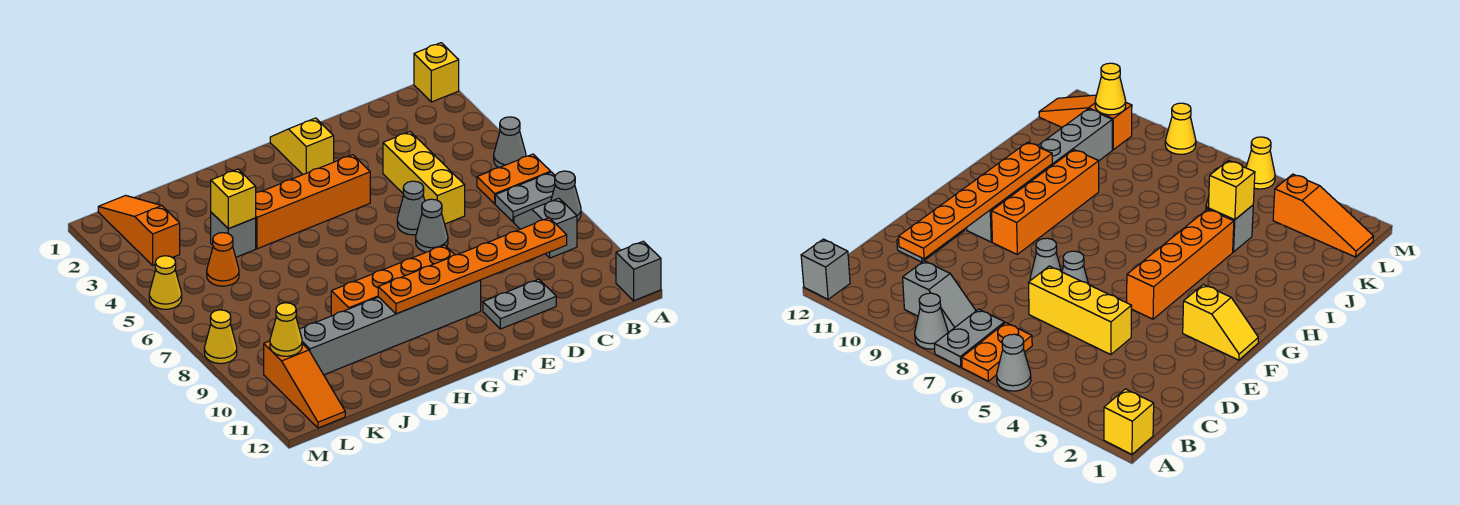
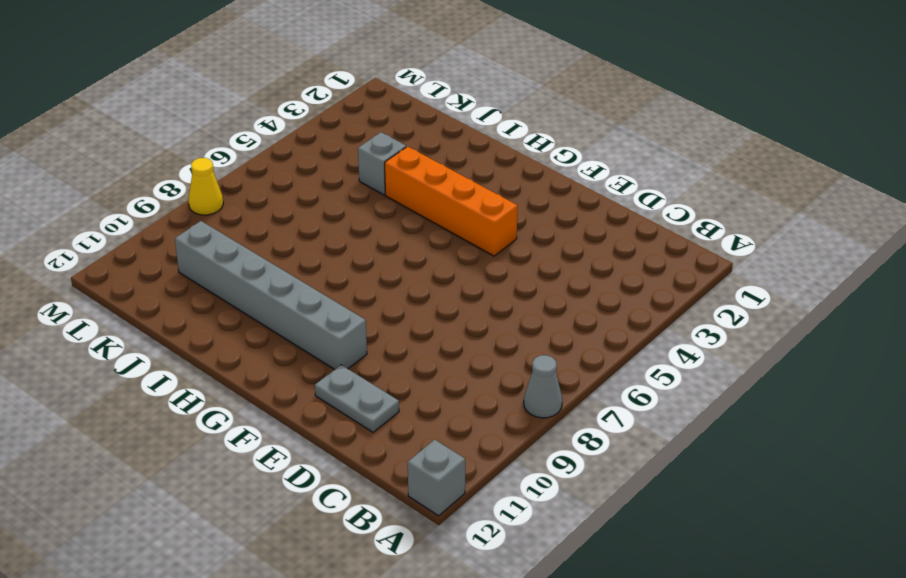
none -> yellow brick A1 level 1
none -> grey cone A5 level 1
none -> orange plate A6:B6 level 1

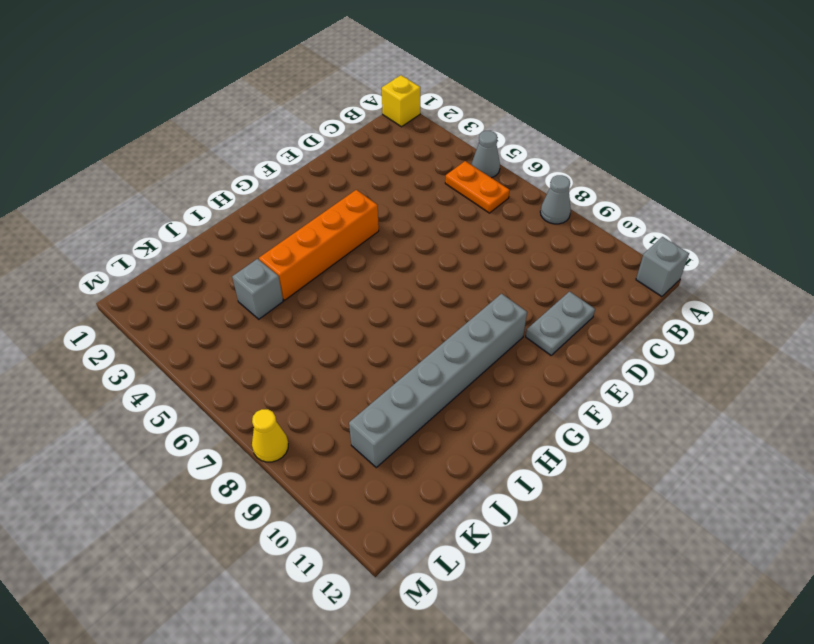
orange plate B5:B6 level 1 -> orange plate A6:B6 level 1
none -> grey plate A7:B7 level 1
none -> grey slope B8:B9 level 1 top 9
none -> yellow brick D4:D6 level 1

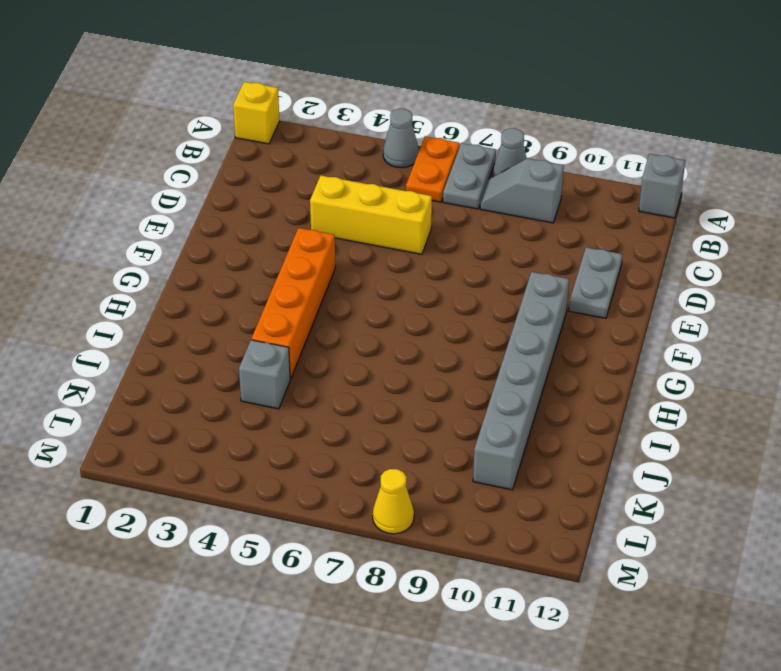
none -> grey cone E6 level 1
none -> grey cone E7 level 1
none -> yellow slope F1:F2 level 1 top 2

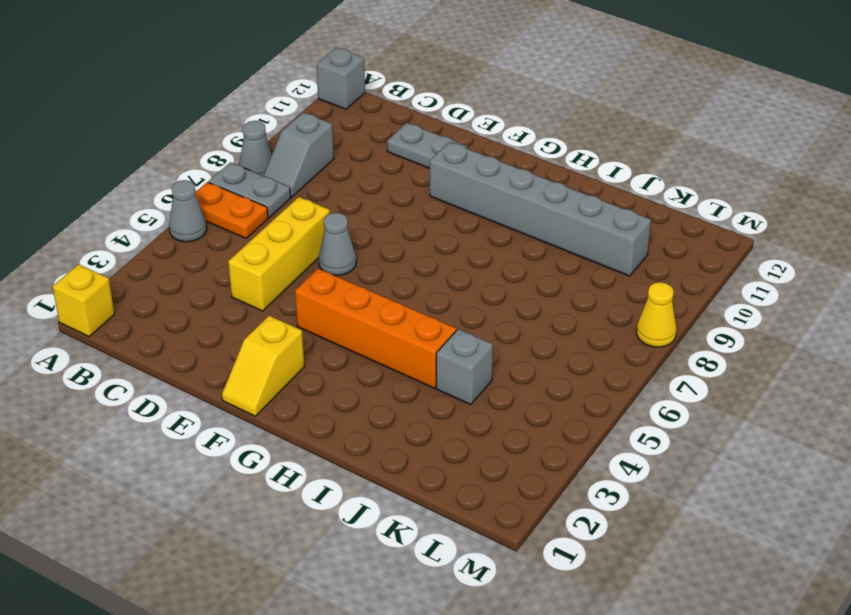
none -> grey cone E7 level 1
none -> orange brick F9:I9 level 1
none -> orange cone K5 level 1

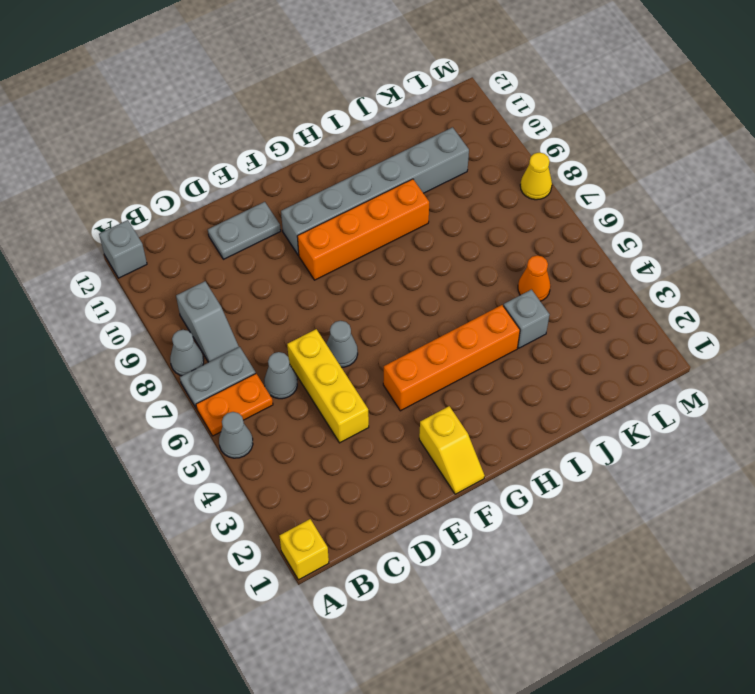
grey cone C6 level 1 -> grey cone E7 level 1
none -> orange slope L1:L3 level 1 top 3
none -> orange slope L10:L12 level 1 top 10
none -> yellow cone M5 level 1

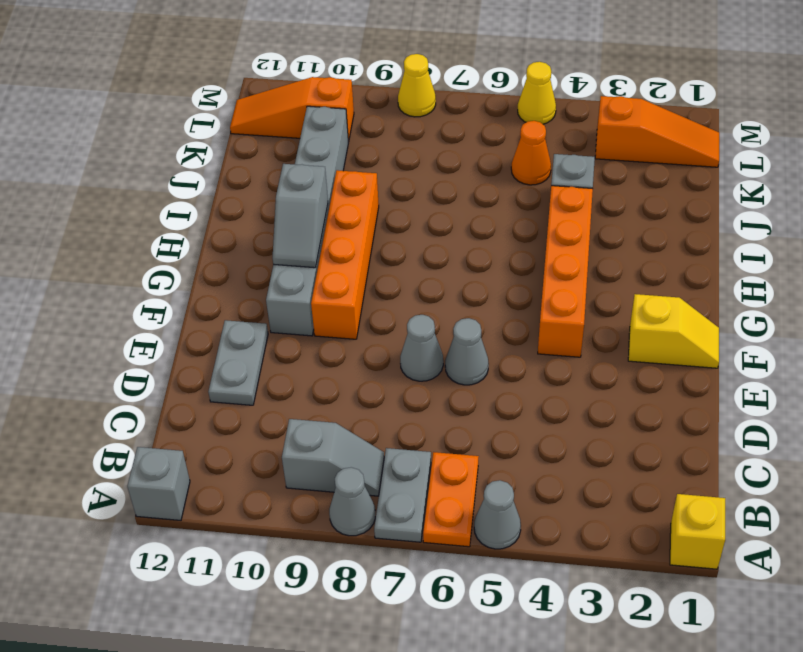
grey slope G10:H10 level 2 top H -> orange plate C10:H10 level 2
none -> yellow brick D4:D6 level 1
none -> yellow brick J4 level 2
none -> yellow cone L10 level 2

